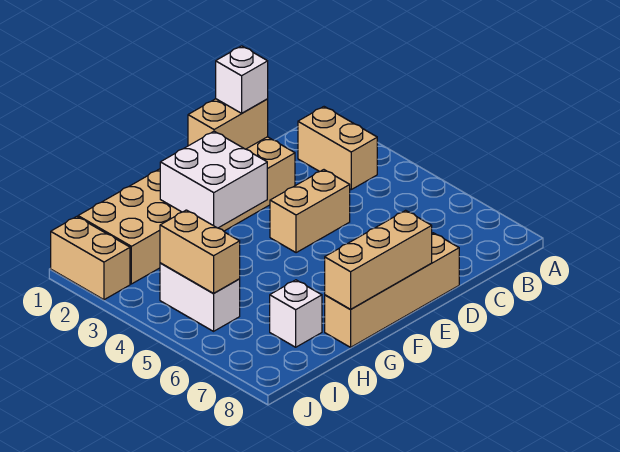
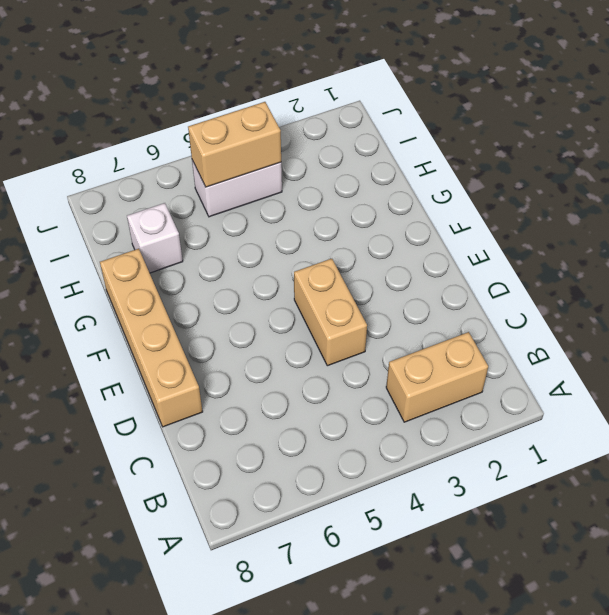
none -> tan brick D1:I2 level 1
none -> tan brick J1:J2 level 1
none -> tan brick D1:E1 level 2

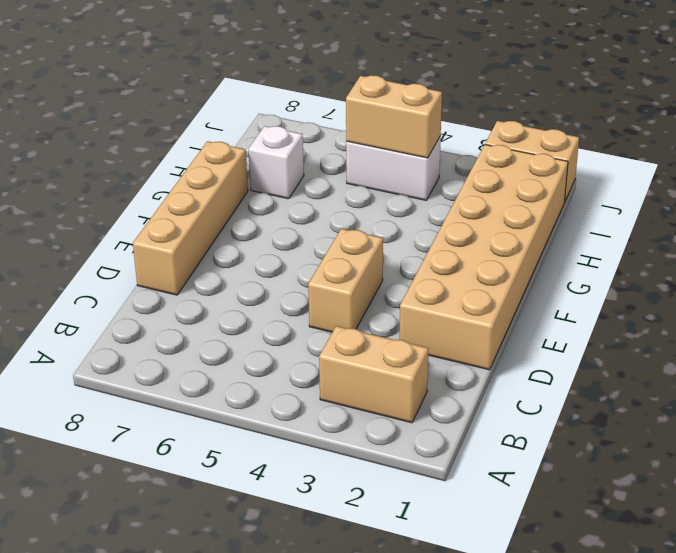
none -> tan brick D1:E1 level 2
none -> tan brick E8:G8 level 2
none -> white brick F2:G3 level 2

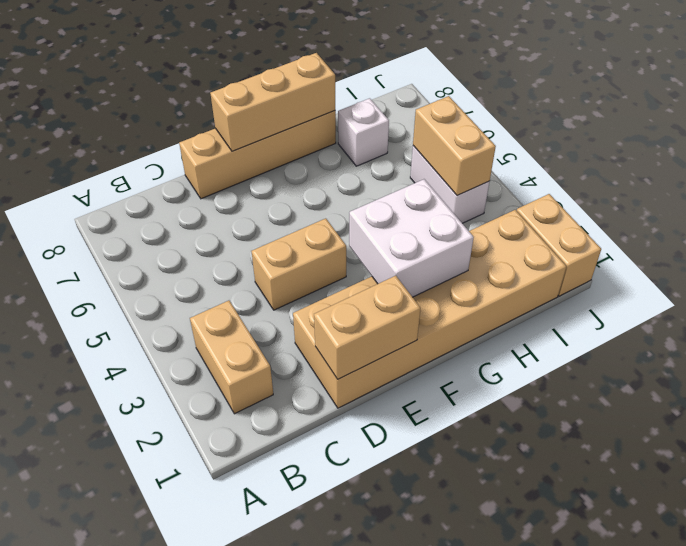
none -> white brick D1 level 3

